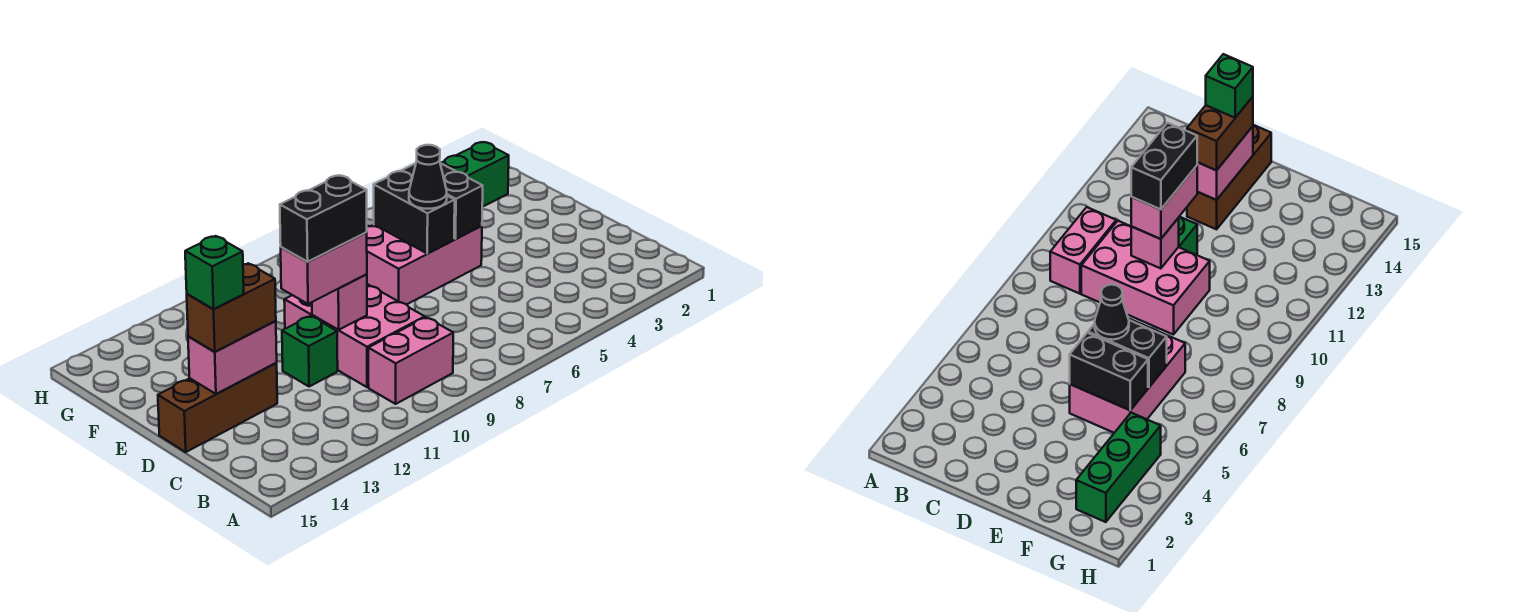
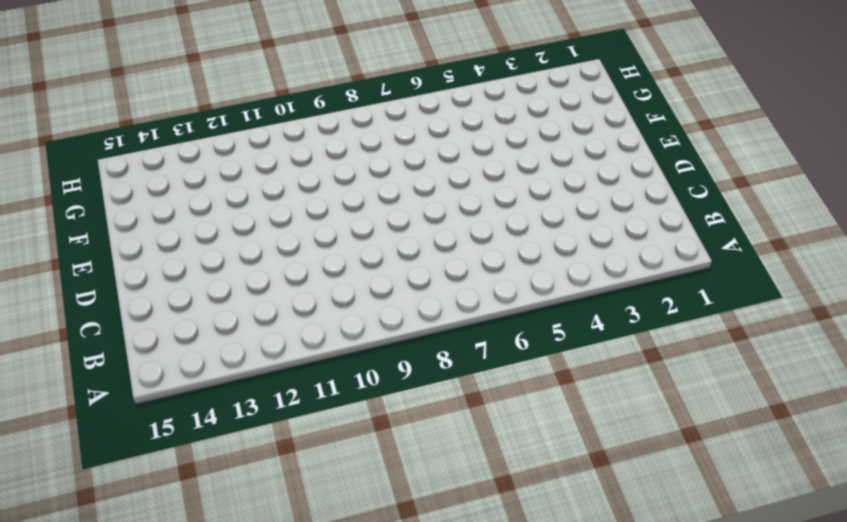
none -> pink brick B9:B10 level 1
none -> pink brick C9:E10 level 1
none -> green brick D11 level 1

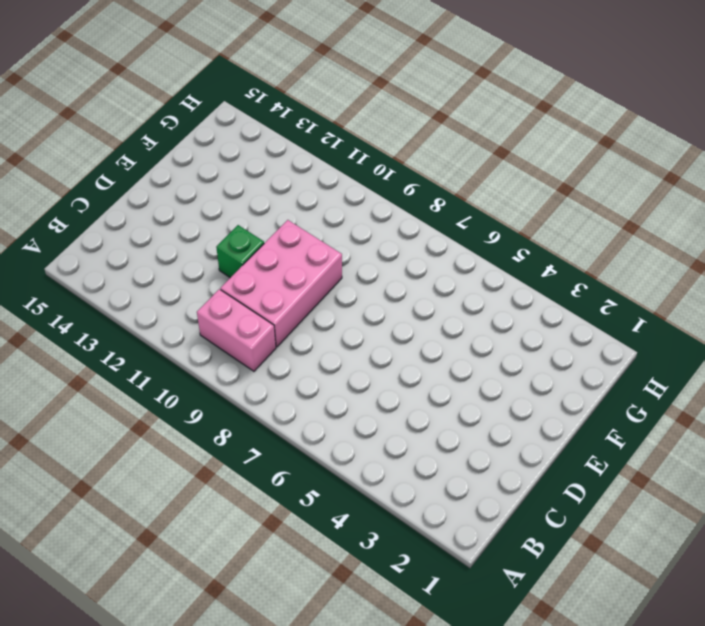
none -> brown brick D13:D15 level 1
none -> pink brick E5:F7 level 1
none -> green brick G2:G4 level 1

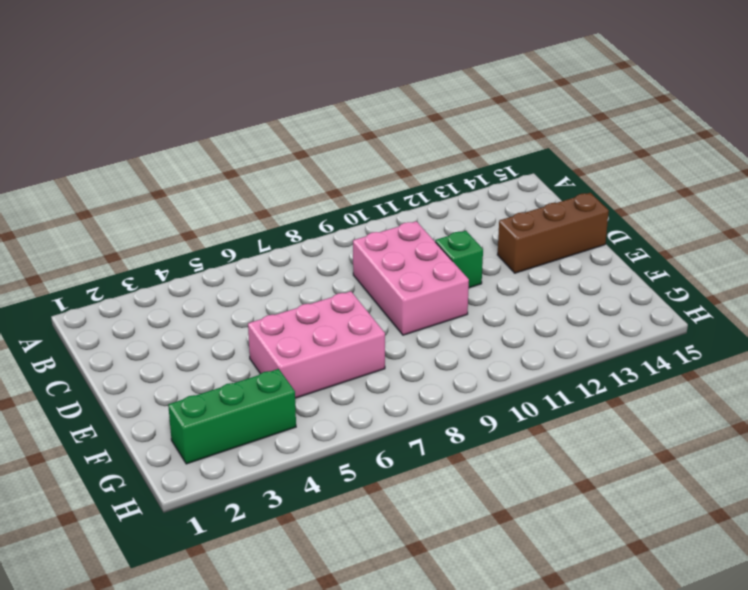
none -> pink brick B9:B10 level 1
none -> pink brick D10 level 2
none -> pink brick D13:D14 level 2

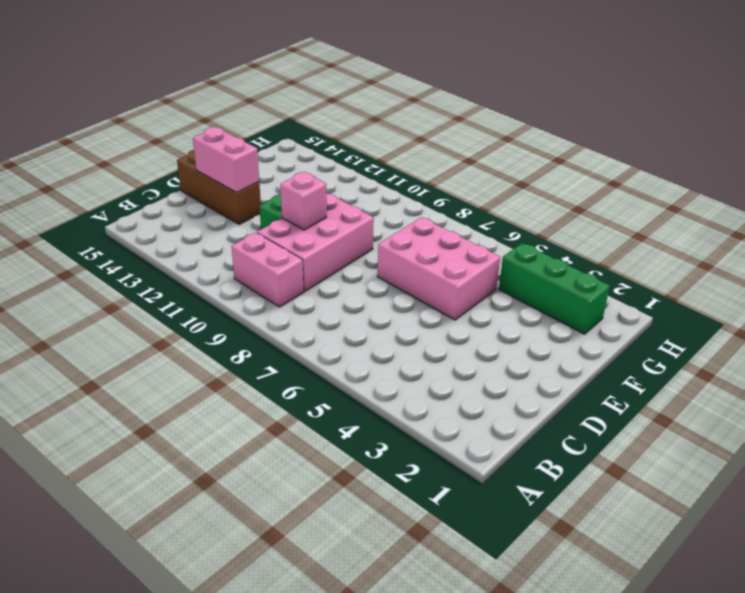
none -> black brick E5:F5 level 2
none -> black brick E6:F6 level 2
none -> pink brick D10:D11 level 3

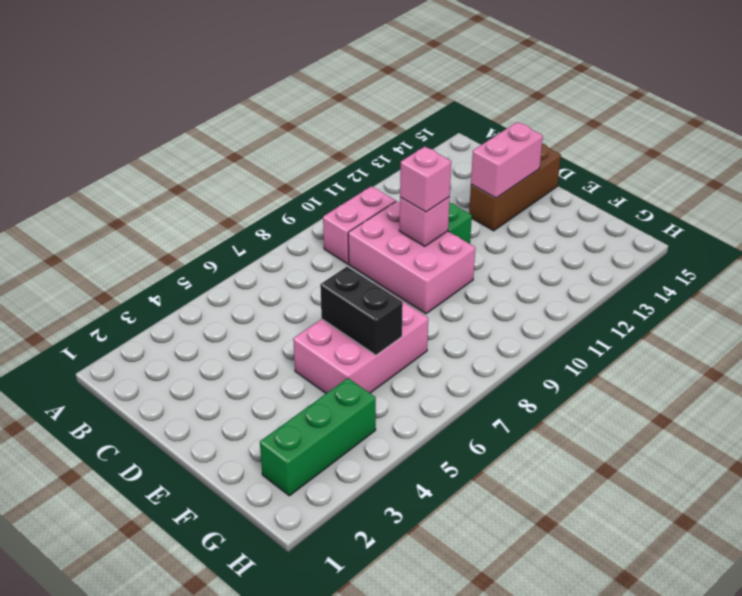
pink brick D10 level 3 -> pink brick D10:D11 level 3
none -> black brick E5:F5 level 2
none -> brown brick D13:D14 level 3
none -> black cone E6 level 3

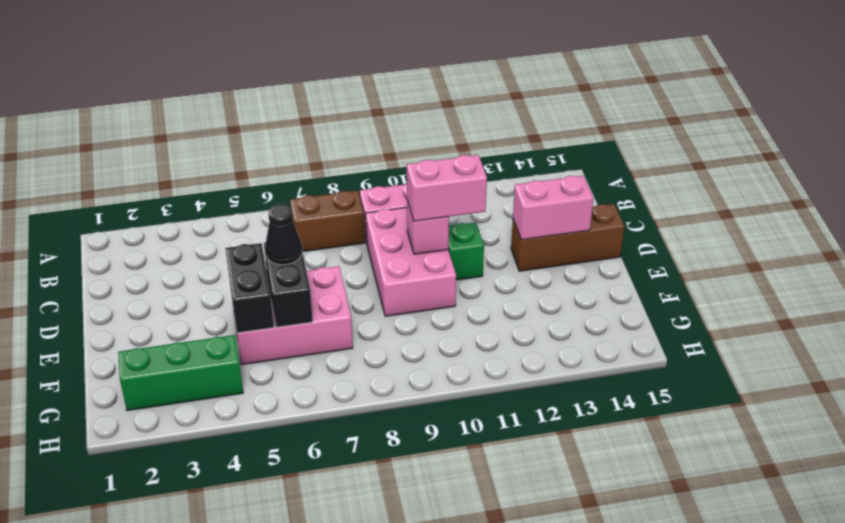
brown brick B7:B8 level 1 -> brown brick D13:D14 level 3
none -> black brick D10:D11 level 4
none -> green brick D14 level 4

